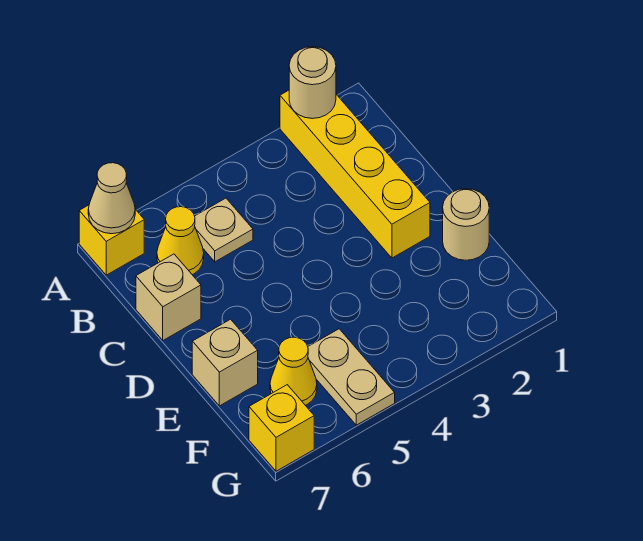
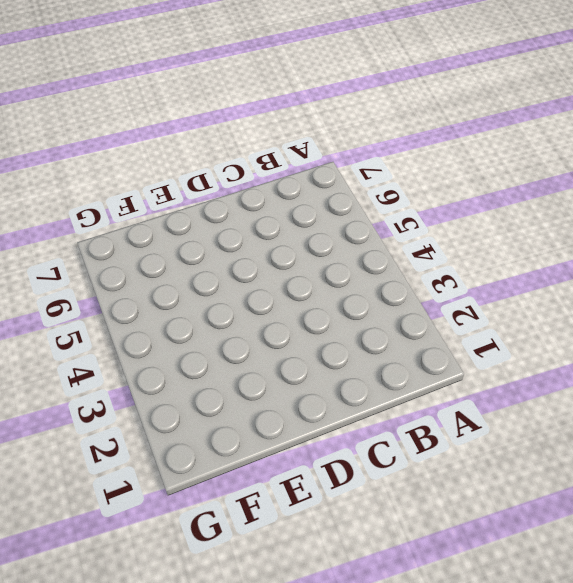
none -> yellow brick A2:D2 level 1
none -> yellow brick A7 level 1
none -> tan plate B5 level 1

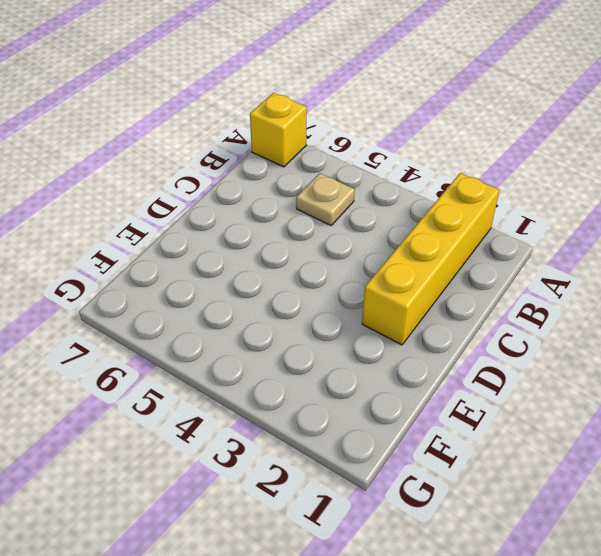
none -> yellow cone B6 level 1
none -> tan brick C7 level 1
none -> tan round brick E1 level 1

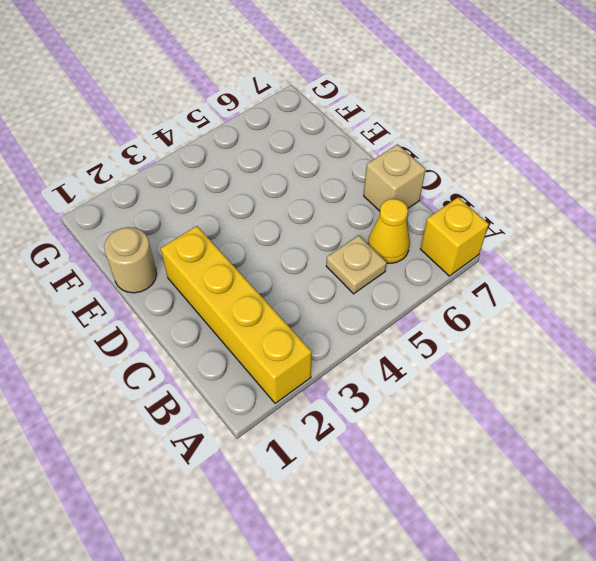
none -> tan brick E7 level 1
none -> tan plate F5:G5 level 1
none -> yellow cone F6 level 1

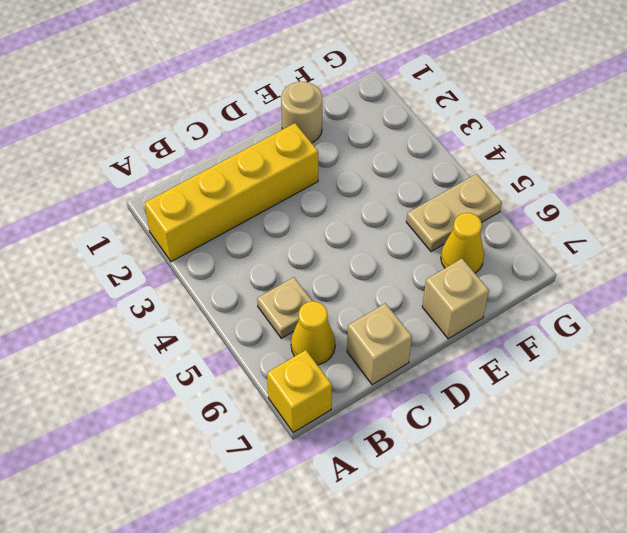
none -> yellow brick G7 level 1
none -> tan round brick A2 level 2
none -> tan cone A7 level 2

